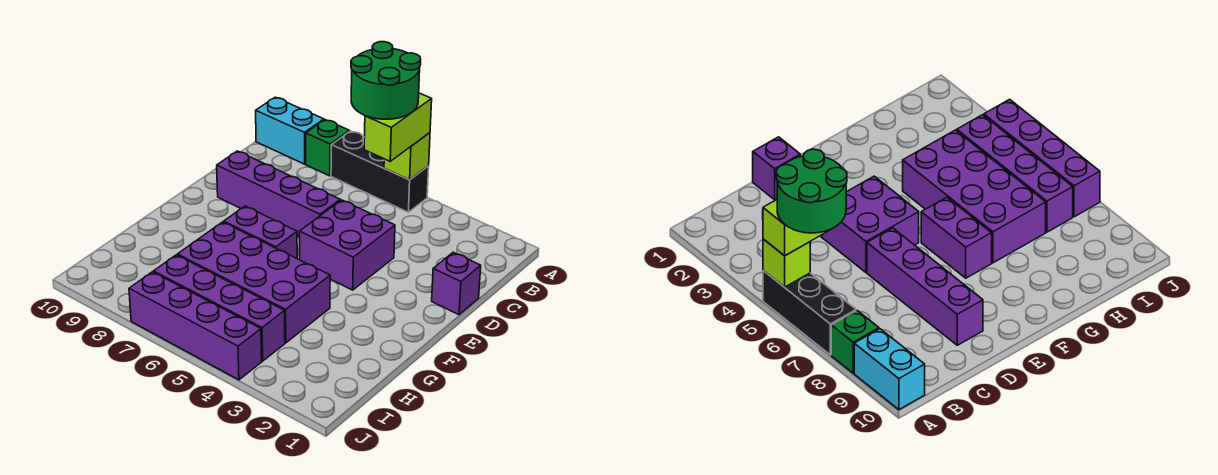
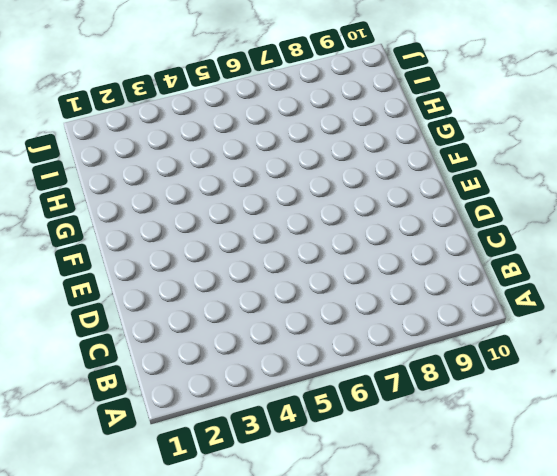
none -> black brick A5:A7 level 1
none -> green brick A8 level 1
none -> cyan brick A9:A10 level 1

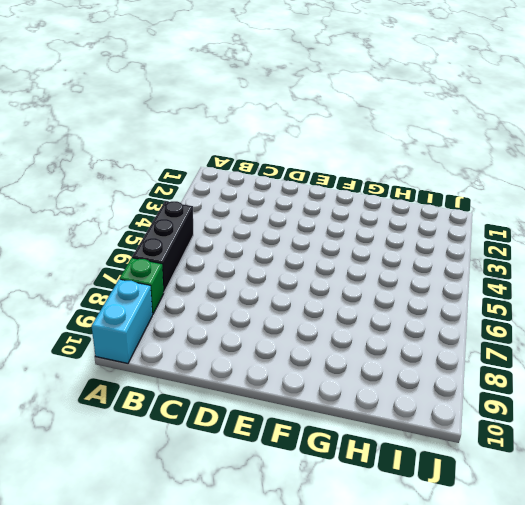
none -> purple brick D1 level 1
none -> purple brick D4:E5 level 1
none -> purple brick D6:D9 level 1

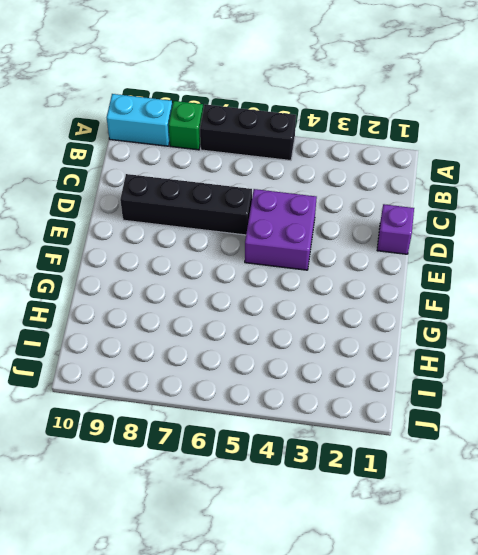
black brick D6:D9 level 1 -> purple brick D6:D9 level 1
none -> purple brick F6:F7 level 1
none -> purple brick G4:H7 level 1
none -> purple brick I4:I7 level 1

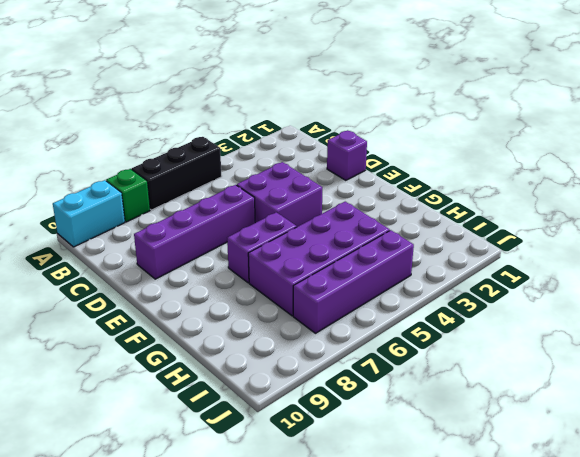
none -> purple brick J4:J7 level 1
none -> lime brick A5 level 2
none -> lime brick A5:B5 level 3

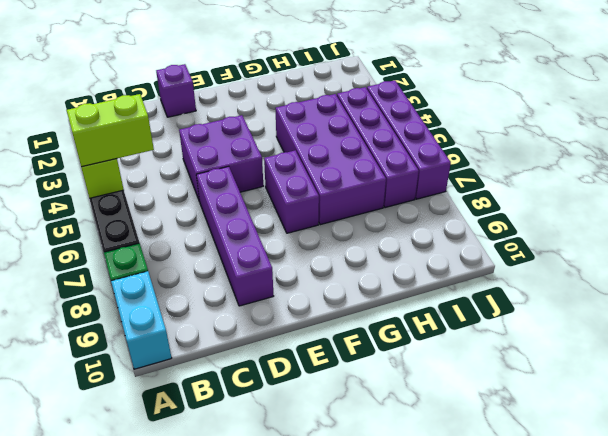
none -> green round brick A5:B6 level 4

